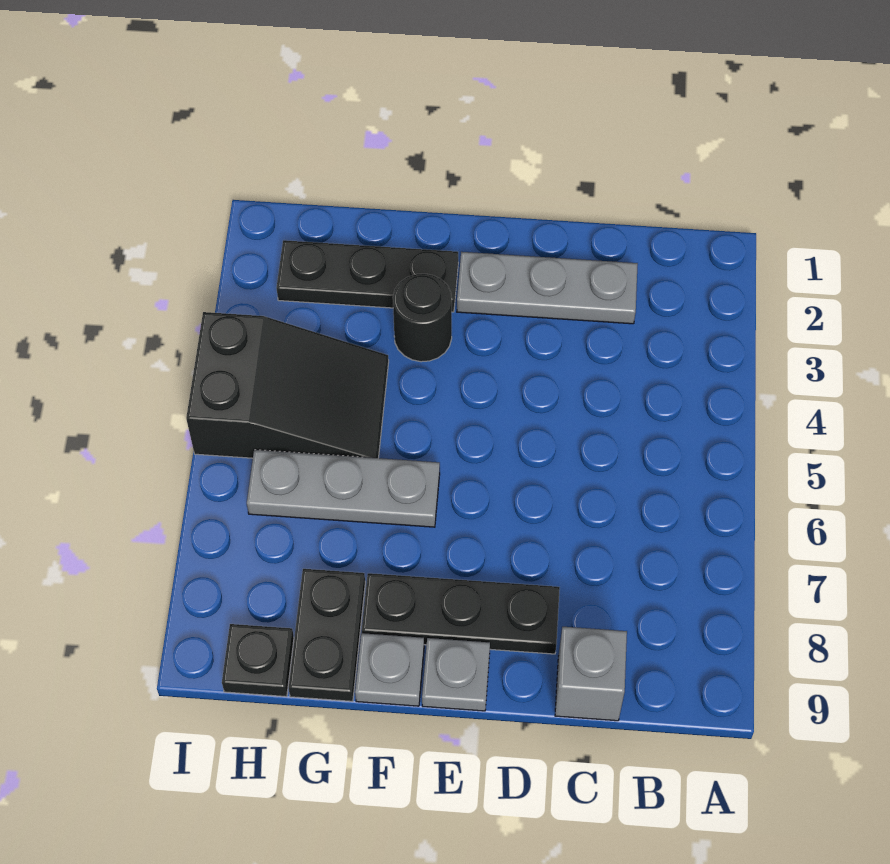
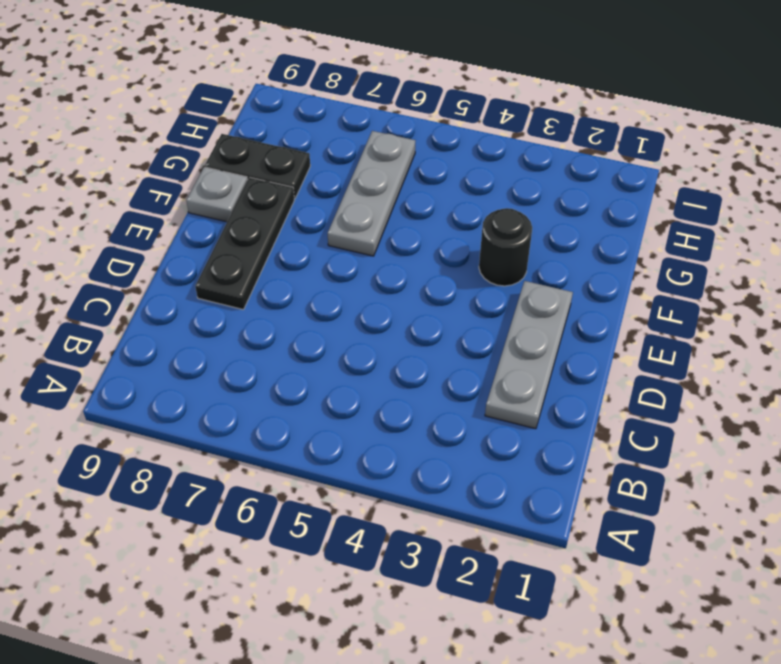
none -> grey brick C9 level 1
none -> grey plate E9 level 1

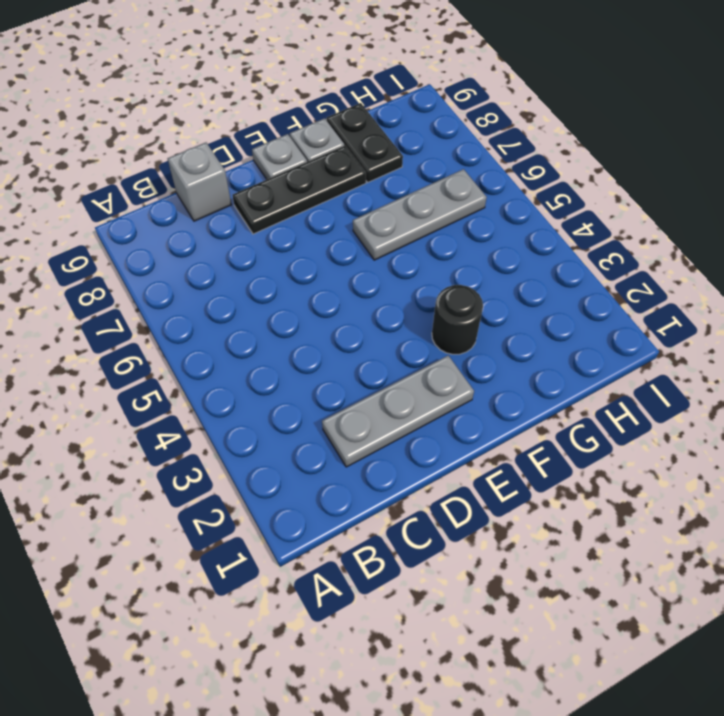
none -> black plate F2:H2 level 1
none -> black slope G4:I5 level 1 top I

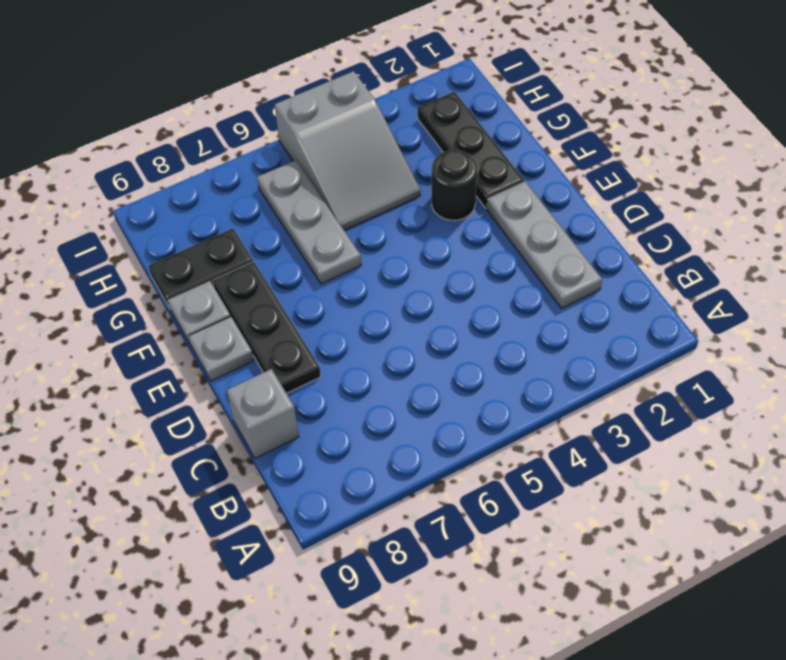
grey slope G4:I5 level 1 top I -> black slope G4:I5 level 1 top I
none -> black plate H9 level 1

